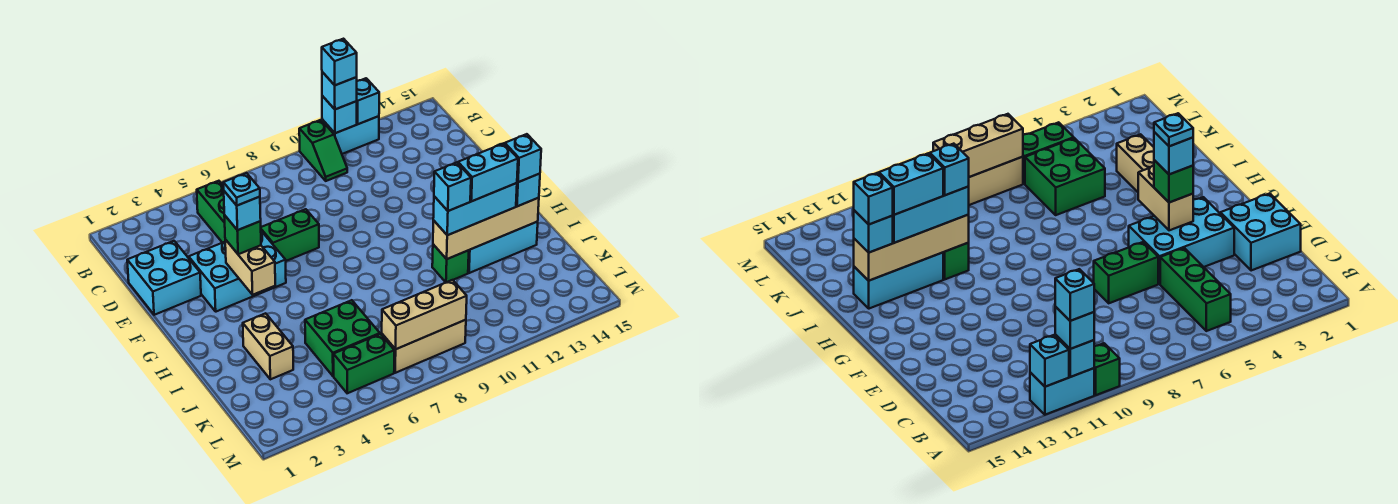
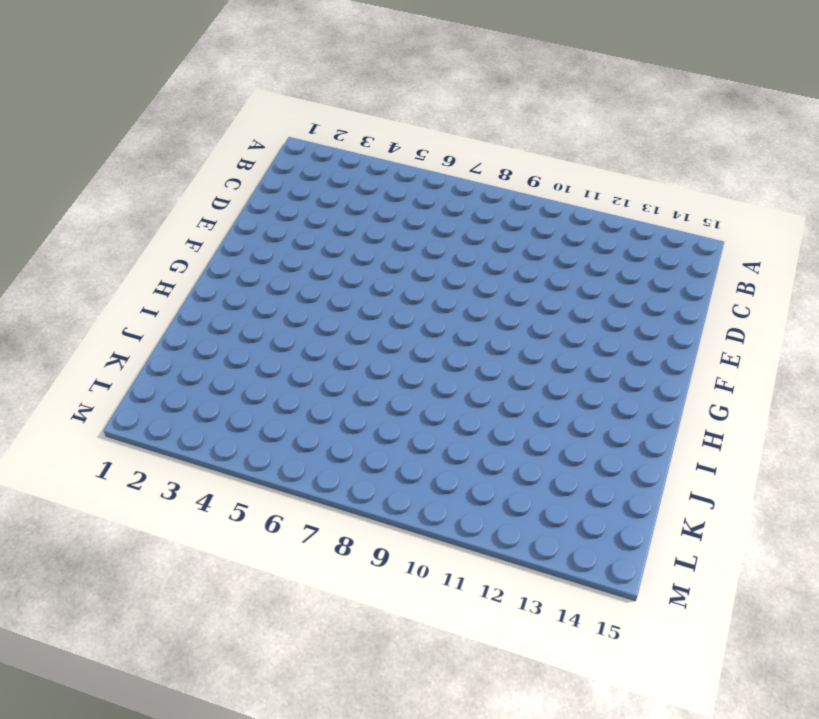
none -> green slope A10:B10 level 1 top A
none -> cyan brick A11:A12 level 1
none -> green brick B5:D5 level 1

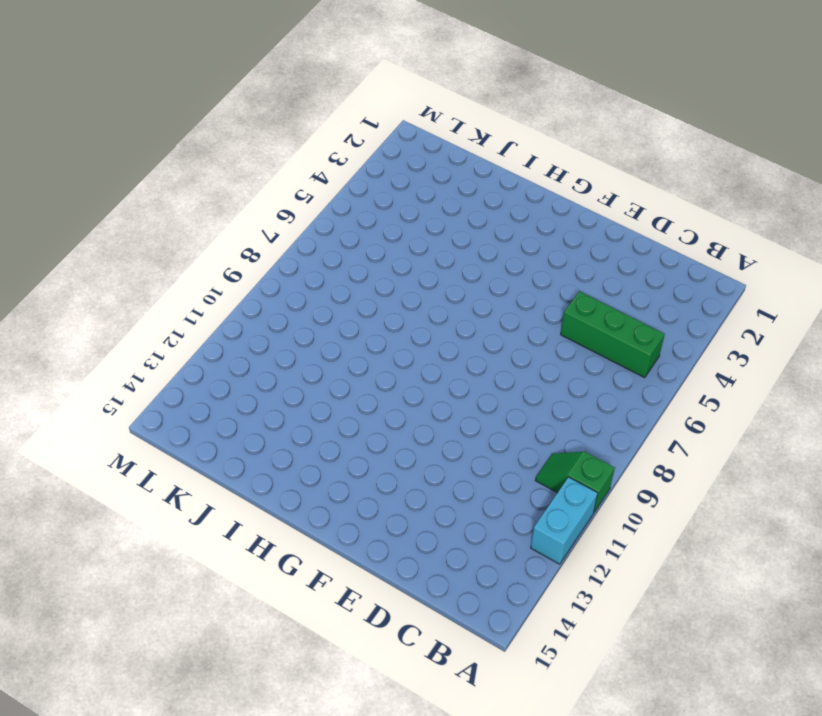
none -> cyan brick D1:E2 level 1
none -> cyan brick E3:F5 level 1
none -> green brick E6:E7 level 1

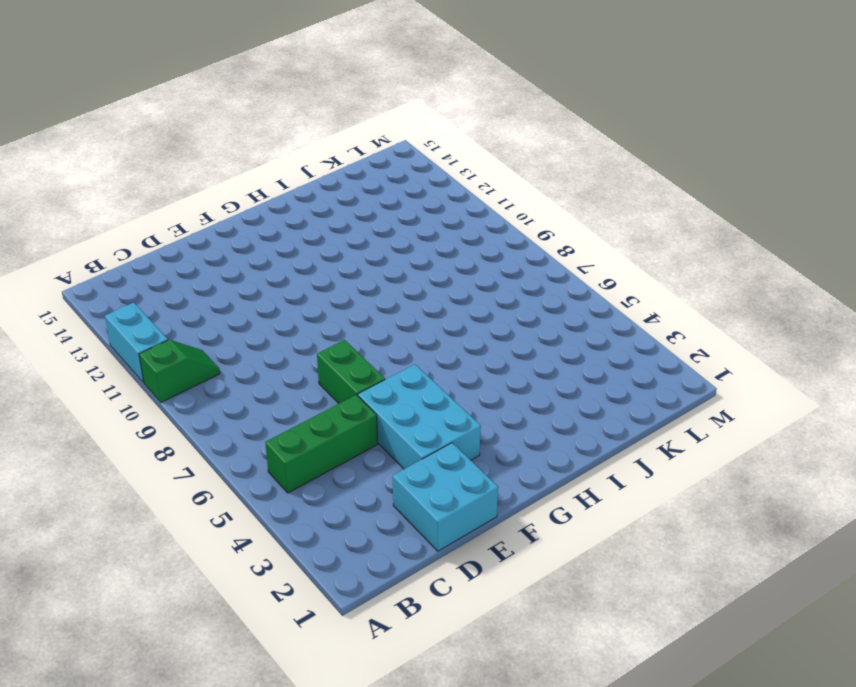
none -> tan brick I3:J3 level 1
none -> green brick I11 level 1
none -> cyan brick I12:I14 level 1

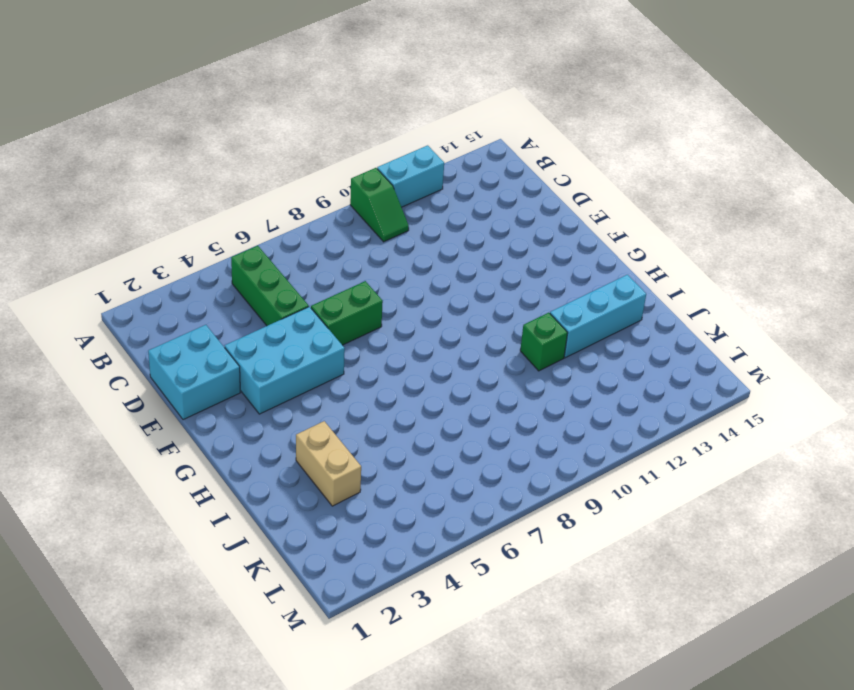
none -> green brick J5:K6 level 1
none -> green brick L5:L6 level 1
none -> tan brick L7:L9 level 1

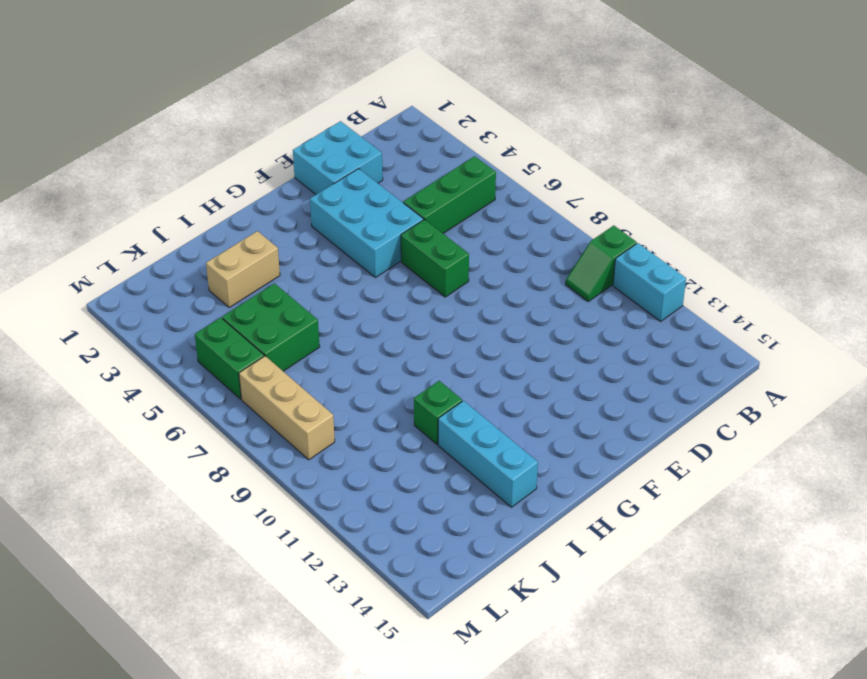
none -> cyan brick A11 level 2
none -> cyan brick A12 level 2
none -> tan brick F4:G4 level 2

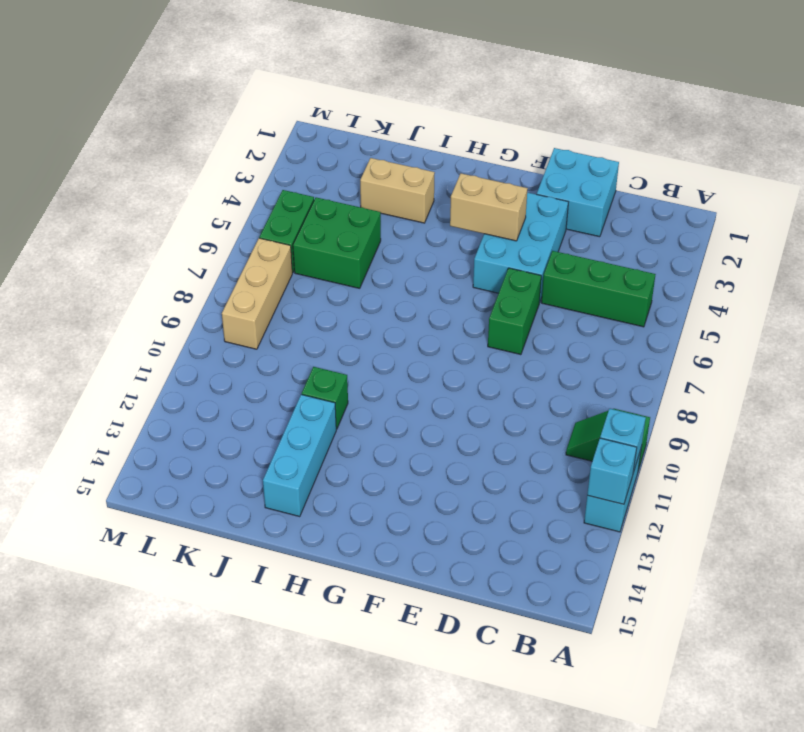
none -> tan brick I11:I14 level 2
none -> tan brick L7:L9 level 2
none -> cyan brick A11 level 3

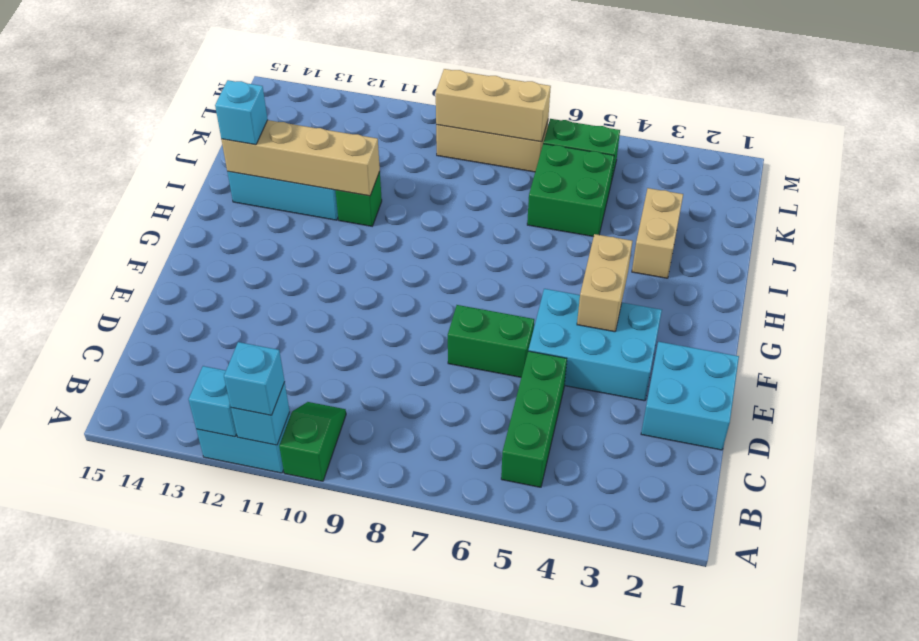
none -> green brick F4 level 3
none -> cyan brick I11:I13 level 3
none -> cyan brick A11 level 4

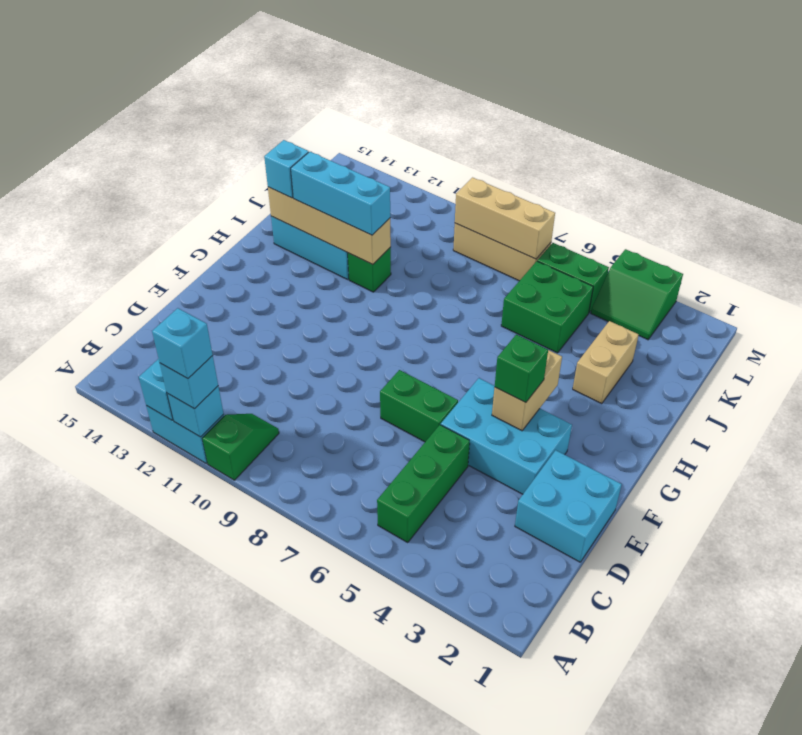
green slope L3:M4 level 1 top M -> none
none -> cyan brick F4 level 4
none -> cyan brick I11 level 4
none -> cyan brick I12:I13 level 4

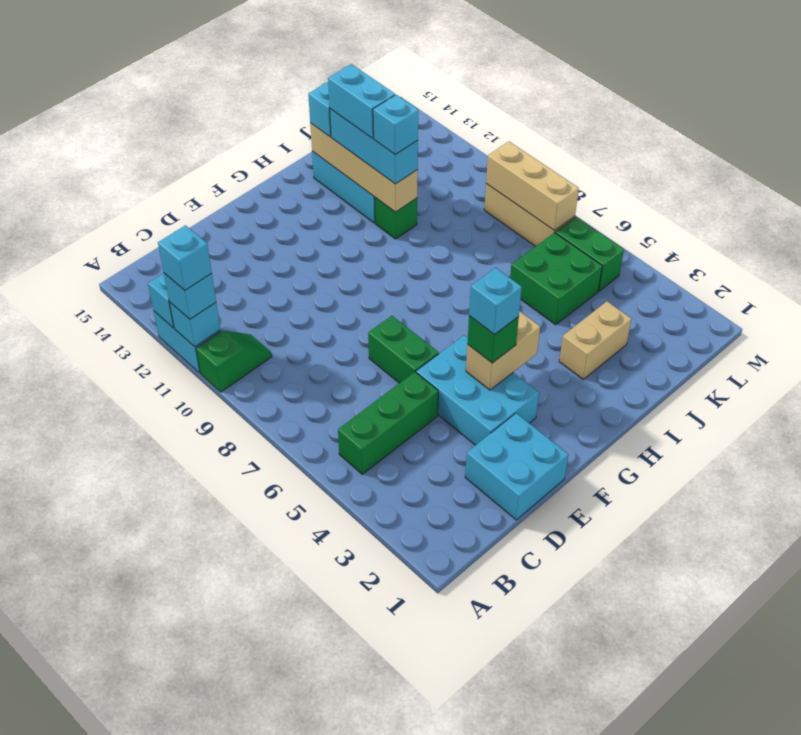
none -> cyan brick I14 level 4
none -> cyan plate F4 level 5

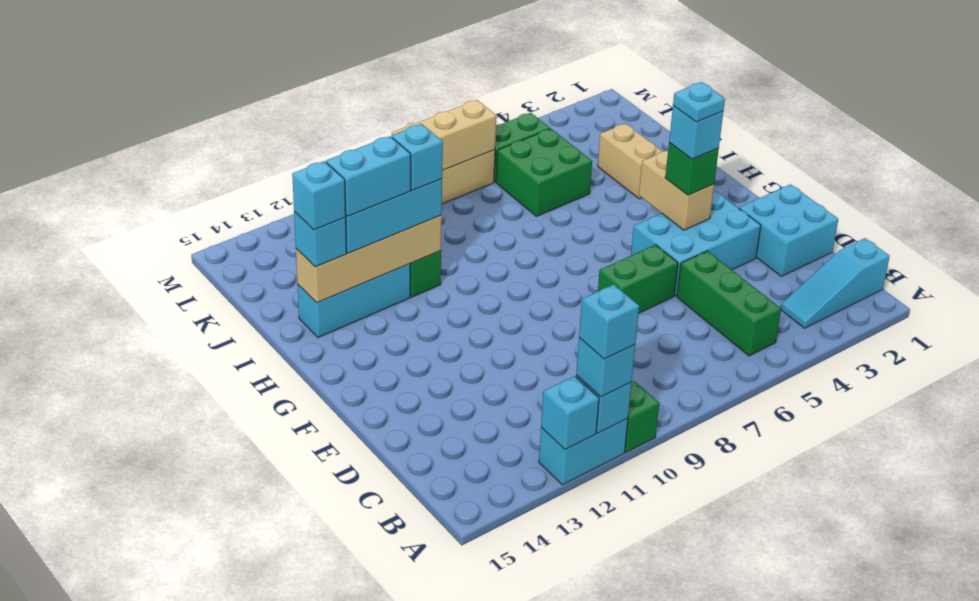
cyan slope B1:B3 level 1 top 1 -> none

